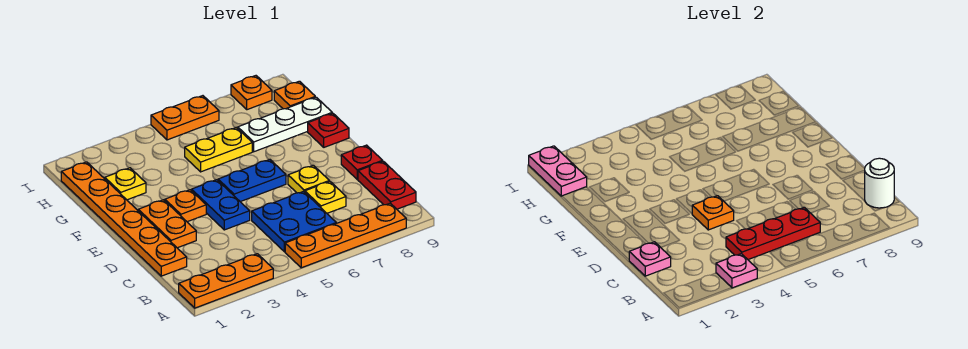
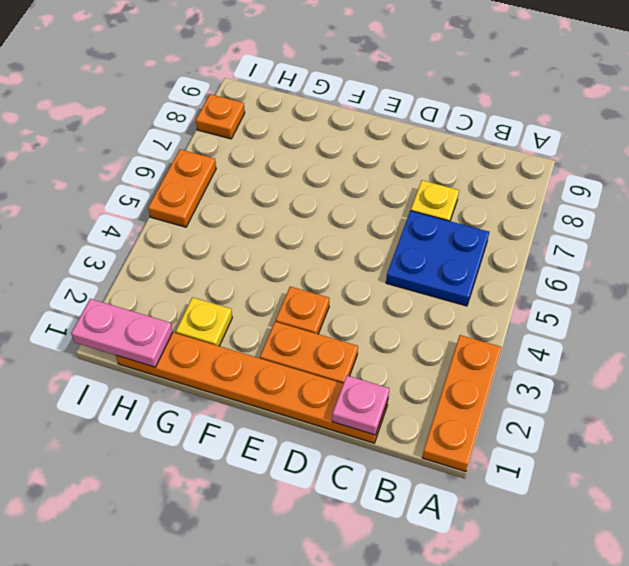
none -> orange plate A5:A8 level 1
none -> red plate B9:C9 level 1
none -> blue plate D4:E4 level 1

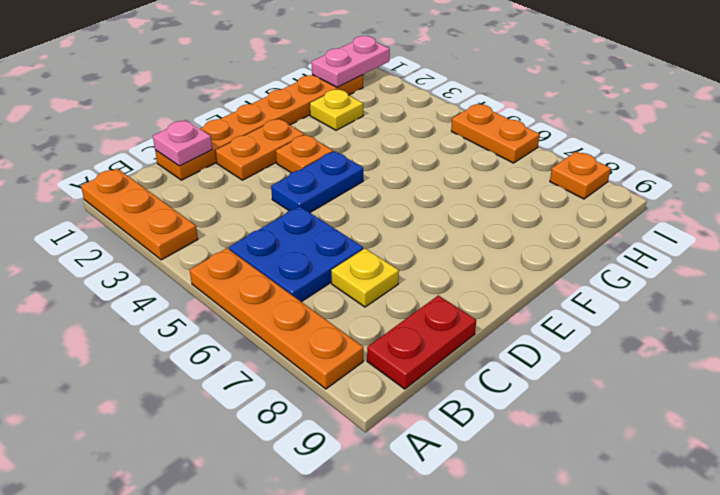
none -> yellow plate D7 level 1
none -> red plate D9 level 1
none -> blue plate E5:E6 level 1

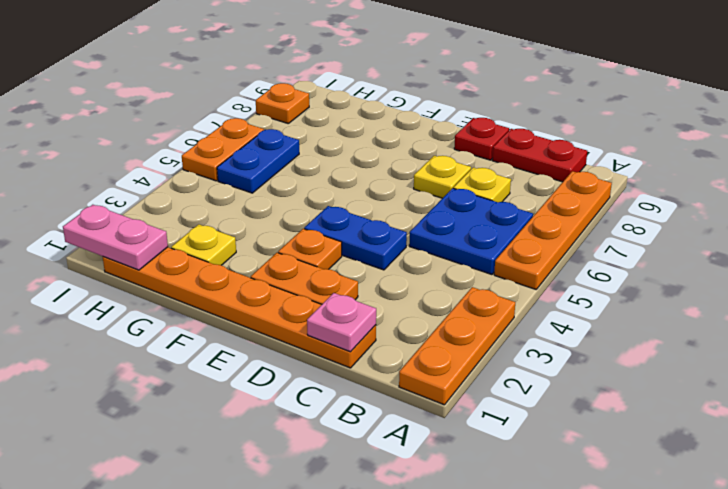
blue plate H5:H6 level 1 -> blue plate E5:E6 level 1
none -> red plate F9 level 1
none -> yellow plate G5:G6 level 1
none -> white plate G7:G9 level 1

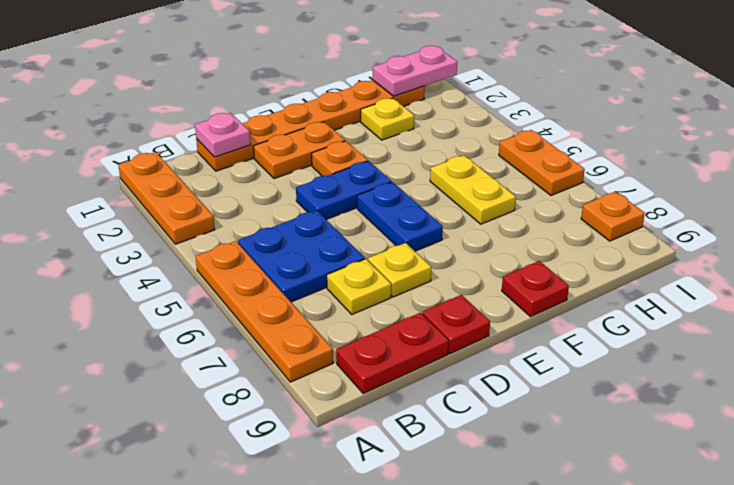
none -> white plate G7:G9 level 1
none -> orange plate H9 level 1
none -> pink plate A3 level 2

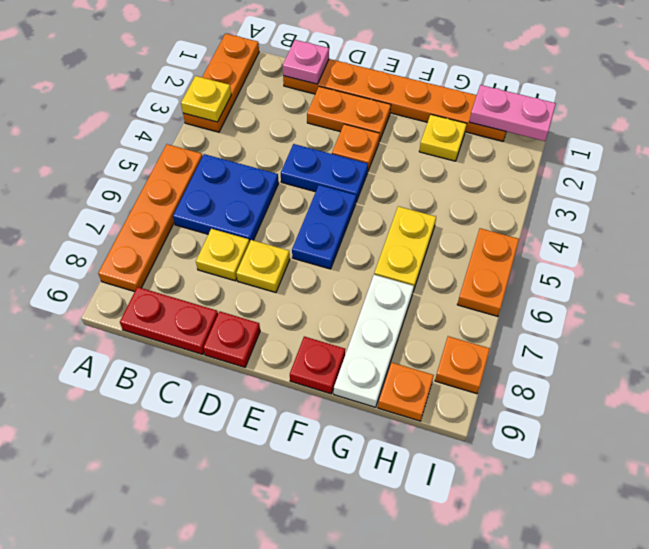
yellow plate A3 level 2 -> pink plate A3 level 2
none -> red plate B4:B6 level 2
none -> white round brick B9 level 2
none -> orange plate D4 level 2

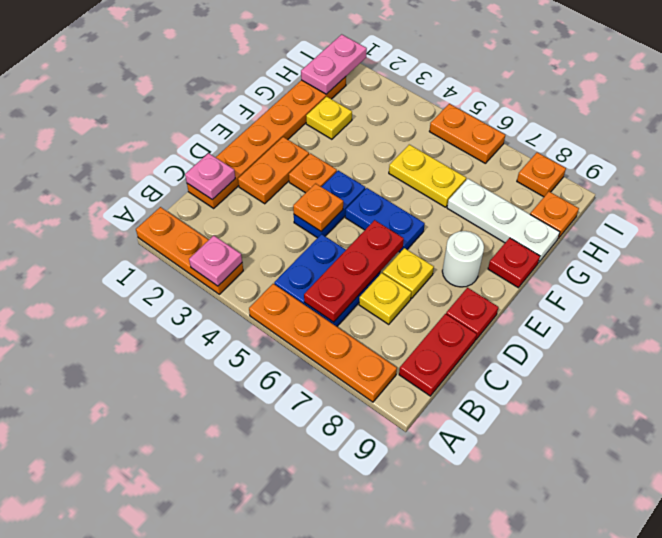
red plate B6:D6 level 2 -> red plate B4:B6 level 2
white round brick E8 level 1 -> white round brick B9 level 2

